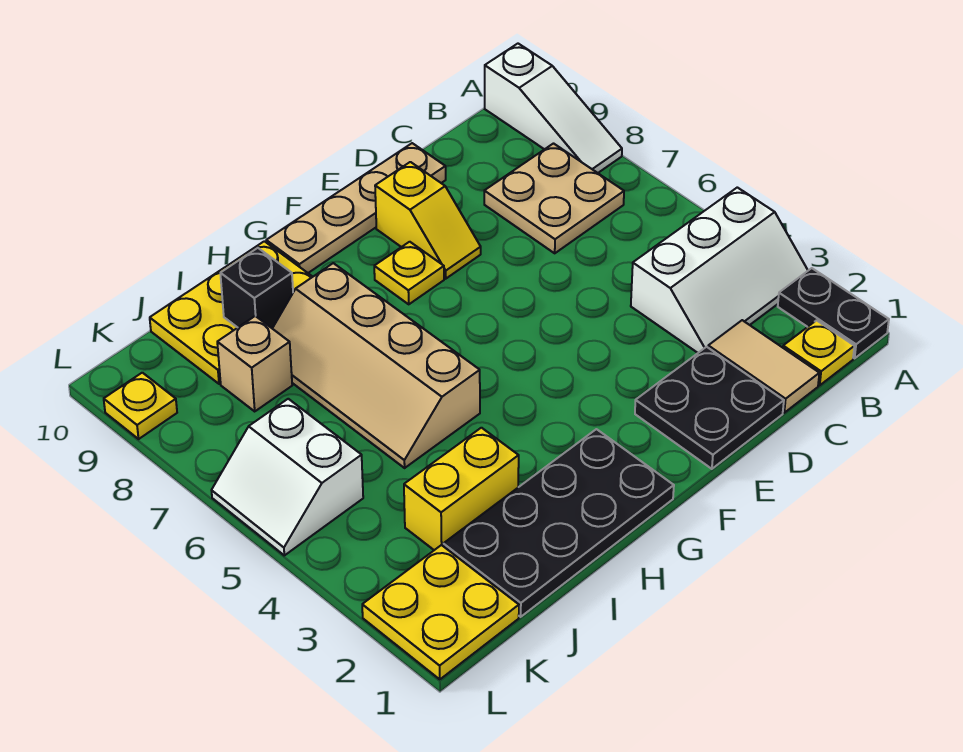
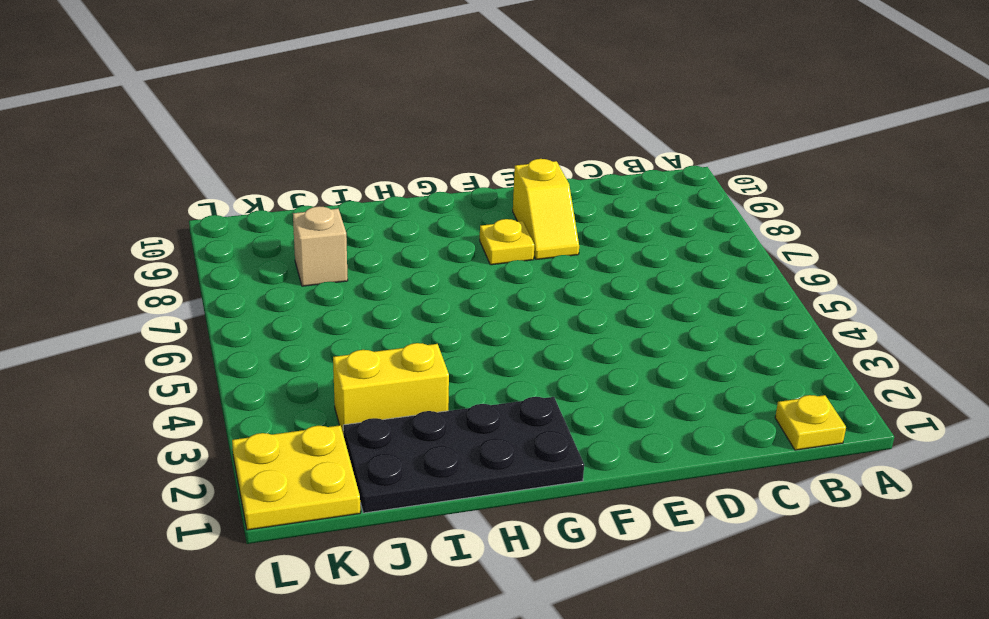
none -> black plate A1:A2 level 1
none -> white slope A3:C4 level 1 top 4
none -> white slope A8:A10 level 1 top 10

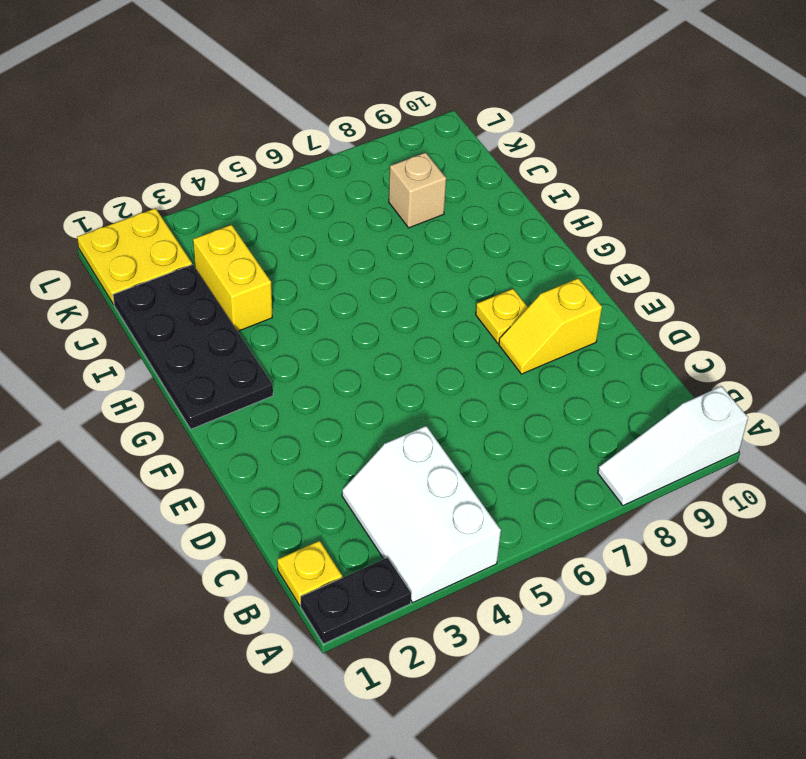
none -> tan plate B7:C8 level 1
none -> tan tile C1:C2 level 1
none -> black plate D1:E2 level 1

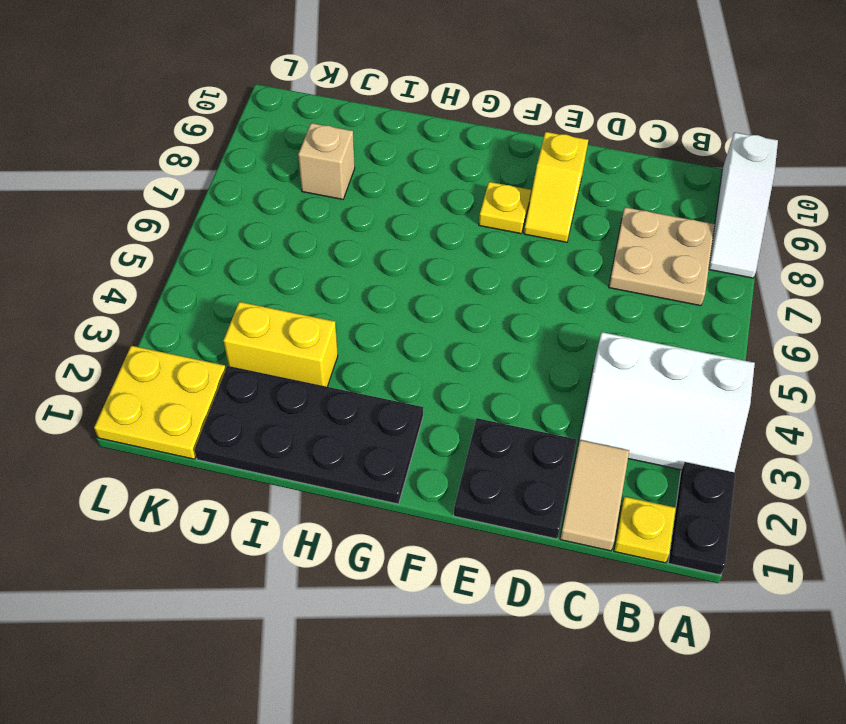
none -> tan plate D10:G10 level 1
none -> tan slope H5:I8 level 1 top H
none -> yellow plate H9:J10 level 1

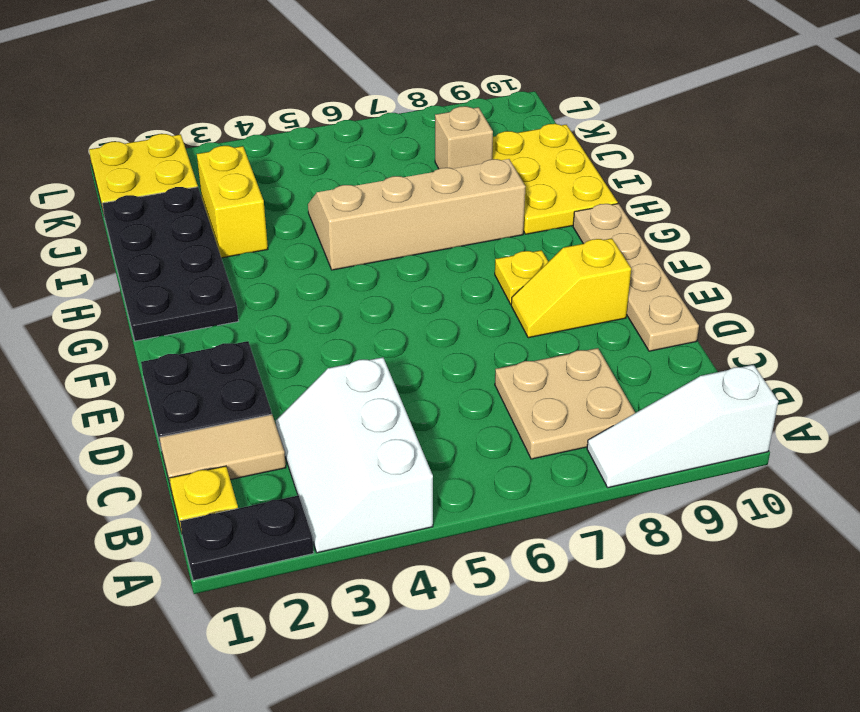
none -> white slope K5:L6 level 1 top K
none -> yellow plate L9 level 1
none -> black brick I9 level 2

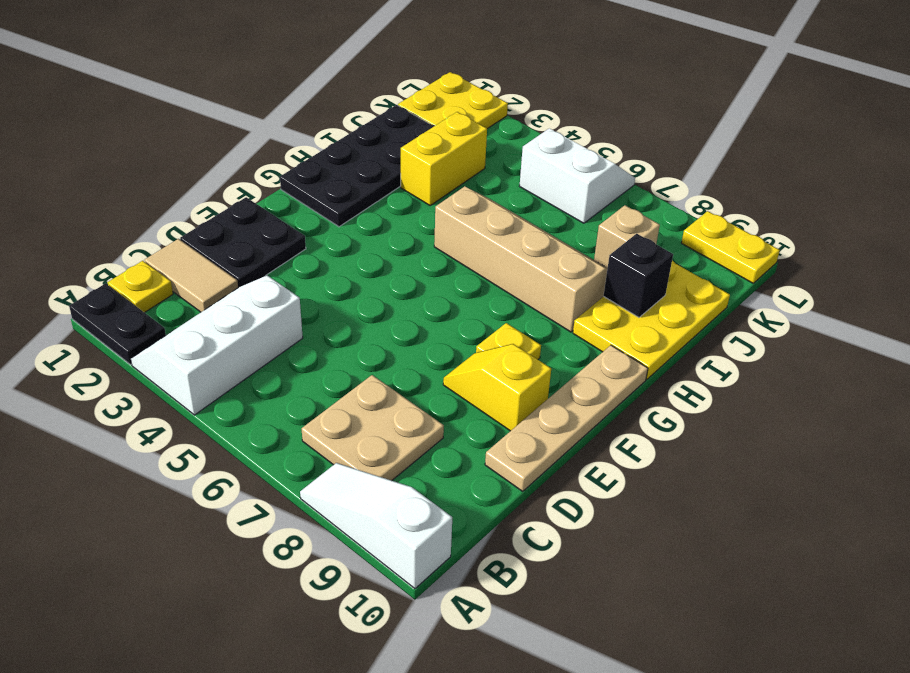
yellow plate L9:L10 level 1 -> yellow plate L9 level 1

